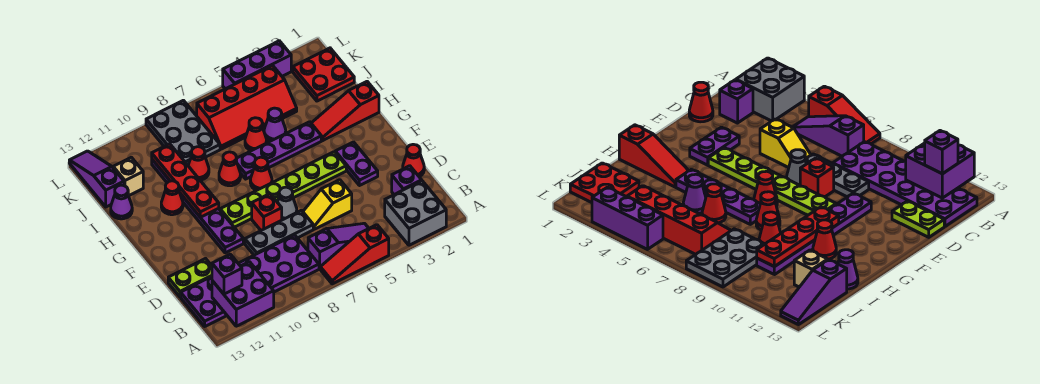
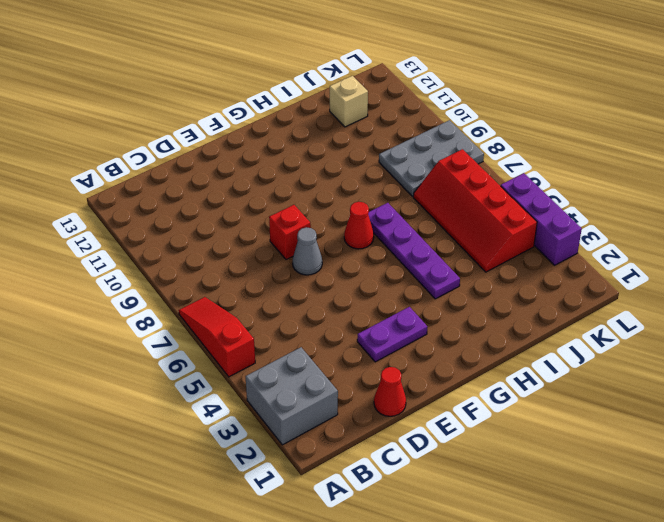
none -> purple slope B5:B7 level 1 top 7
none -> purple plate B8:C13 level 1
none -> purple brick C2 level 1
none -> yellow slope D5:D6 level 1 top 5

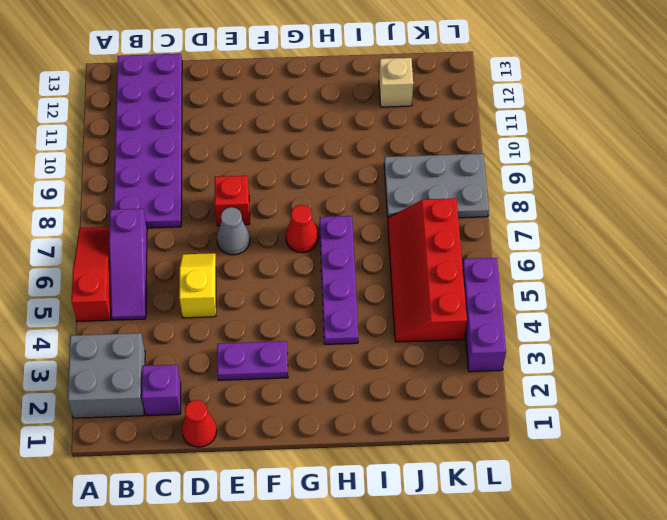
none -> grey plate D7:D9 level 1
none -> lime plate D12:D13 level 1
none -> purple plate E10:J10 level 1
none -> lime plate F4:F9 level 1

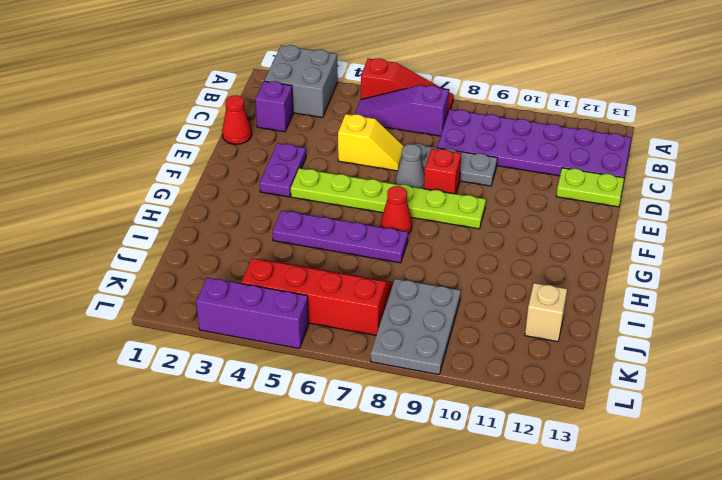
none -> purple plate E10:J10 level 1
none -> red slope H1:H3 level 1 top 1
none -> red cone H8 level 1
none -> red cone H11 level 1

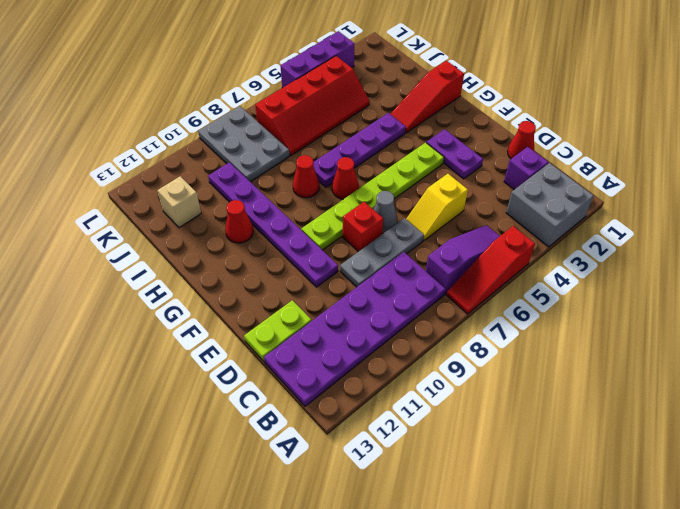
none -> purple cone I5 level 1
none -> red cone I6 level 1
none -> red cone I9 level 1
none -> purple cone I13 level 1

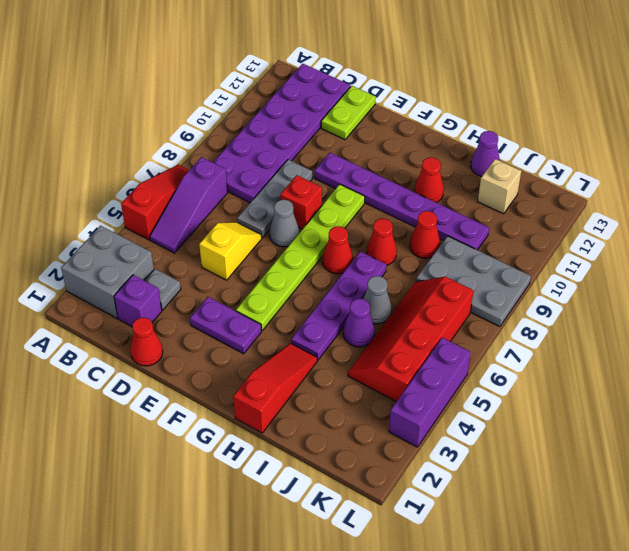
grey plate C3 level 1 -> none
grey cone I6 level 1 -> red cone I6 level 1
none -> red plate J1:K2 level 1
none -> purple slope J13:L13 level 1 top J
none -> purple brick A11:B12 level 2
none -> red plate G10:J10 level 2

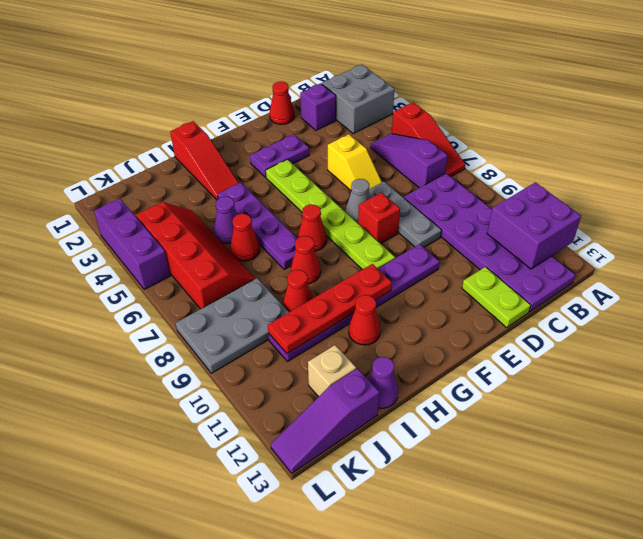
none -> red plate J1:K2 level 1
none -> purple brick B12 level 3

